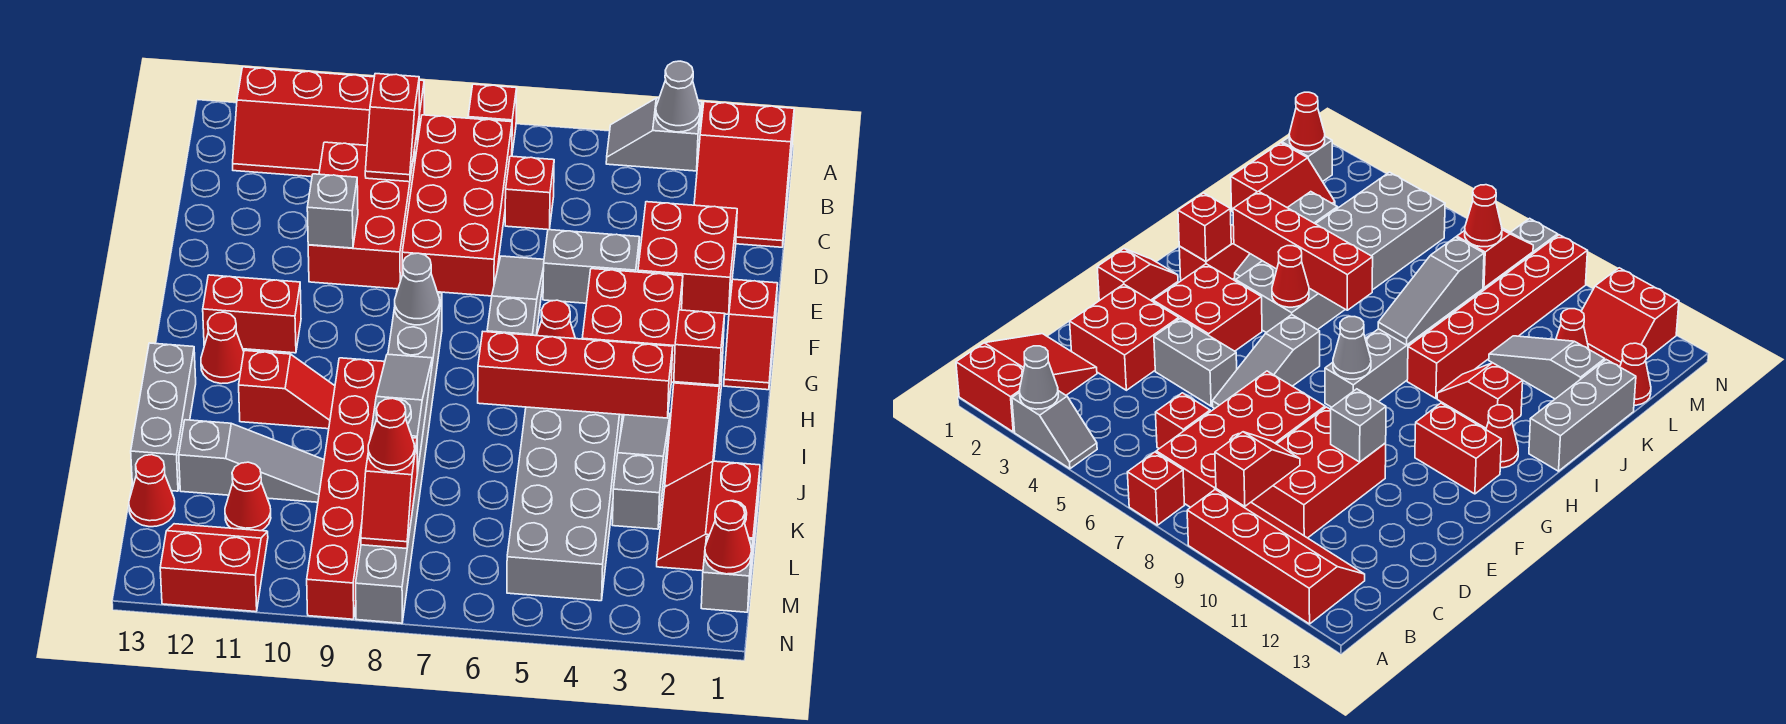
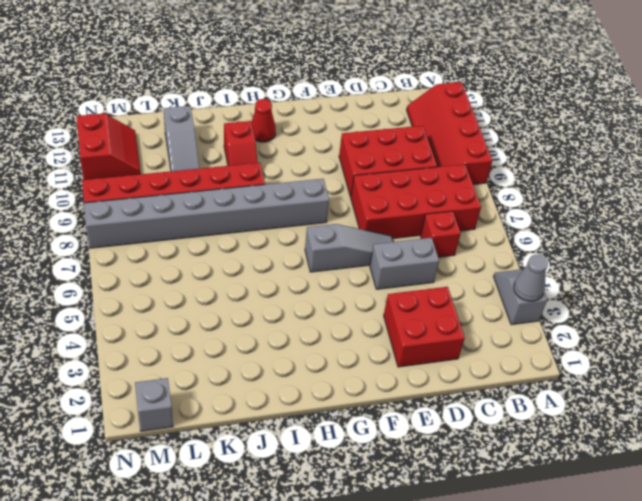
grey brick D5:E5 level 1 -> grey brick E4:E5 level 1
none -> red slope A1:C2 level 1 top A
none -> red brick A7 level 1
none -> red slope F1:G1 level 1 top F
none -> red brick F3:G4 level 1

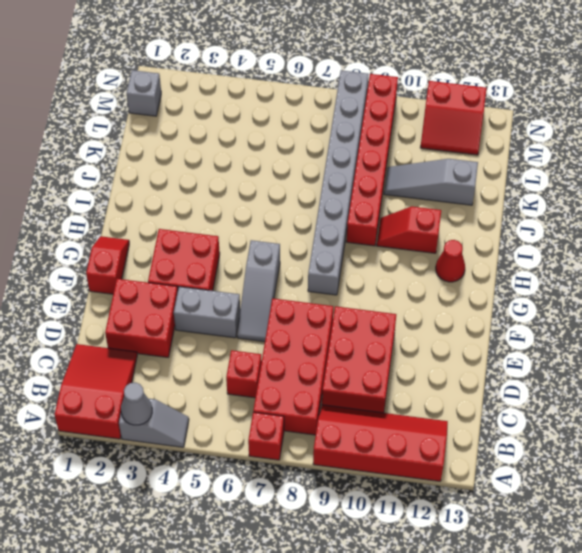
none -> red brick G11:G12 level 1
none -> red slope H2:J2 level 1 top H
none -> grey brick H4:M5 level 1
none -> grey slope I3:K3 level 1 top K

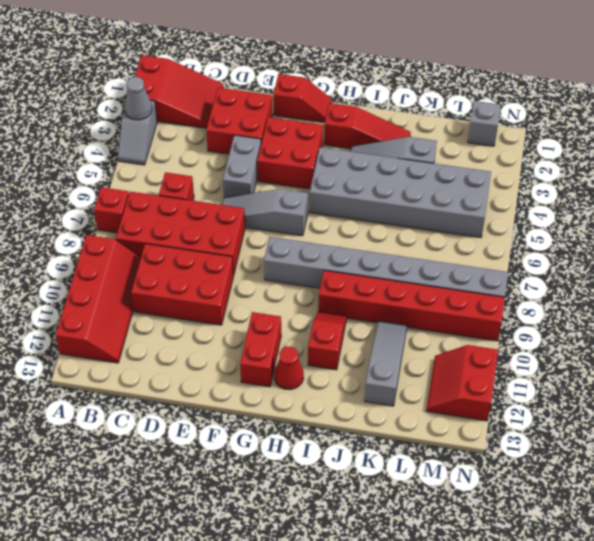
none -> grey brick I13:K13 level 1
none -> red slope K1:L2 level 1 top 1
none -> red cone L11 level 1
none -> red cone L13 level 1

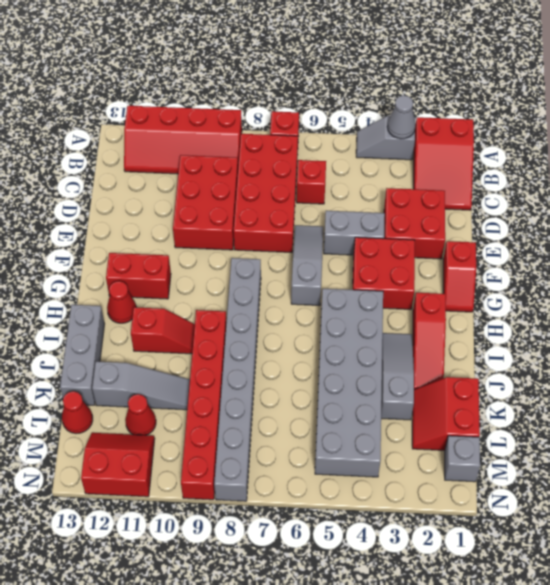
none -> red slope B9:C9 level 2 top B
none -> grey brick E10 level 2
none -> grey cone G8 level 2
none -> red brick H2 level 2

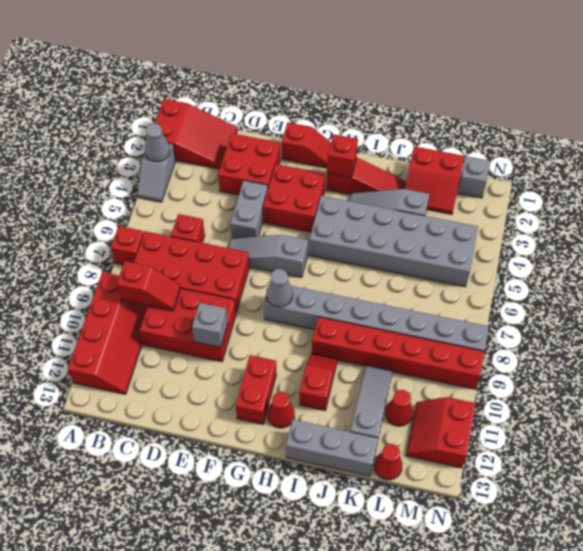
none -> red cone H5 level 2
none -> red brick I3:I6 level 2
none -> grey slope I8:K8 level 2 top K
none -> red slope L8:M8 level 2 top L

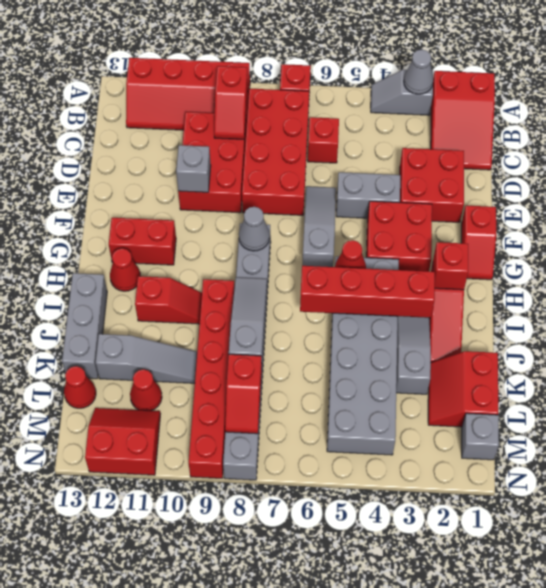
none -> red cone M1 level 2
none -> red cone L8 level 3

